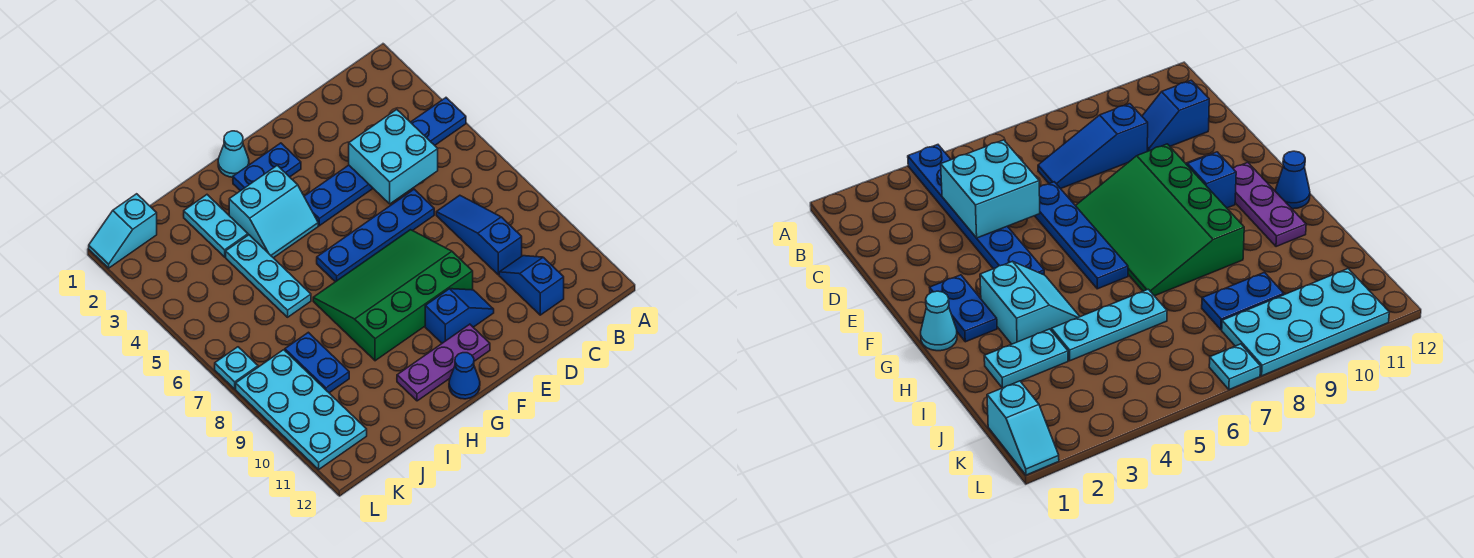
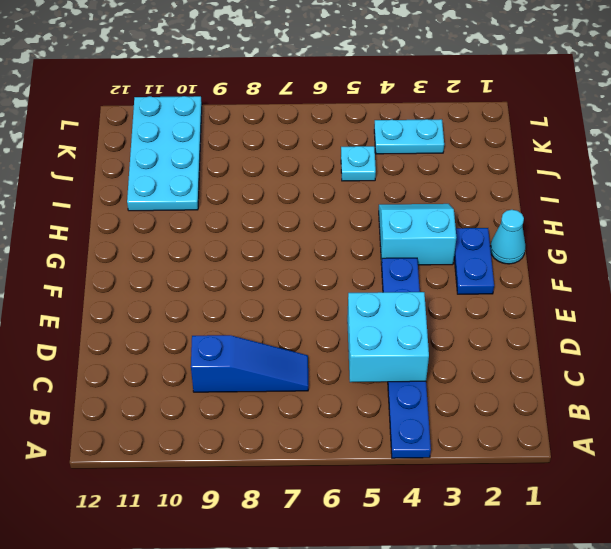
cyan slope G3:H4 level 1 top G -> cyan slope G3:H4 level 1 top 3
cyan plate I10:L11 level 1 -> cyan plate K8:L11 level 1
cyan plate J5 level 1 -> cyan plate L7 level 1
cyan plate K3:K4 level 1 -> cyan plate I2:I3 level 1
none -> blue slope C10:C11 level 1 top 11
none -> blue plate D6:G6 level 1
none -> green slope E7:H9 level 1 top 9

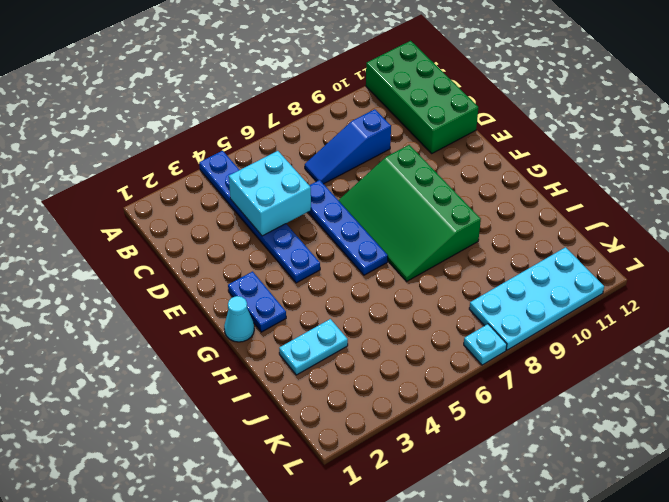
green brick A11:D12 level 1 -> blue slope C10:C11 level 1 top 11
none -> blue slope E10:F10 level 1 top F
none -> purple plate F11:H11 level 1
none -> cyan slope G3:H4 level 1 top 3

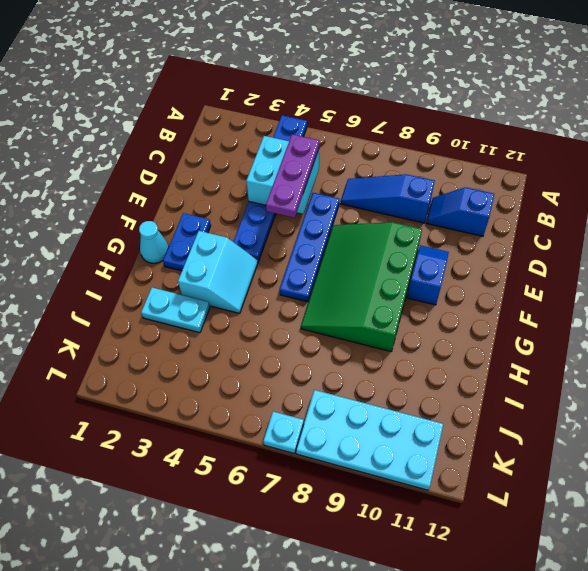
purple plate C5:E5 level 3 -> purple plate F11:H11 level 1
none -> blue cone G12 level 1
none -> cyan plate I4:I6 level 1
none -> blue plate J8:J9 level 1

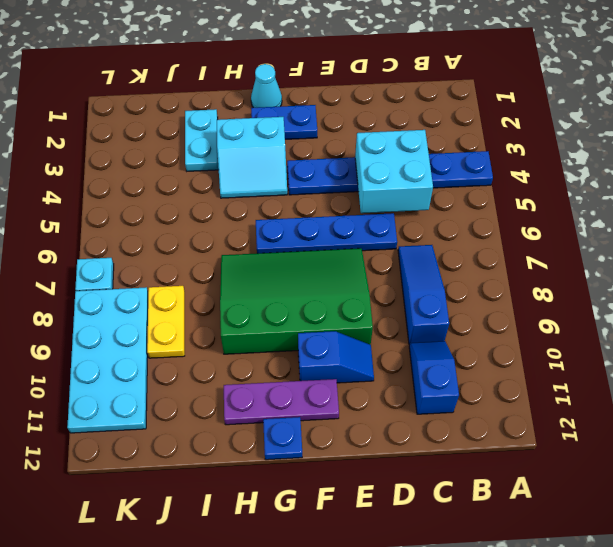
blue plate G12 level 1 -> blue cone G12 level 1
yellow plate J8:J9 level 1 -> blue plate J8:J9 level 1
none -> cyan plate I4:I6 level 1
none -> cyan slope K1:L1 level 1 top K

